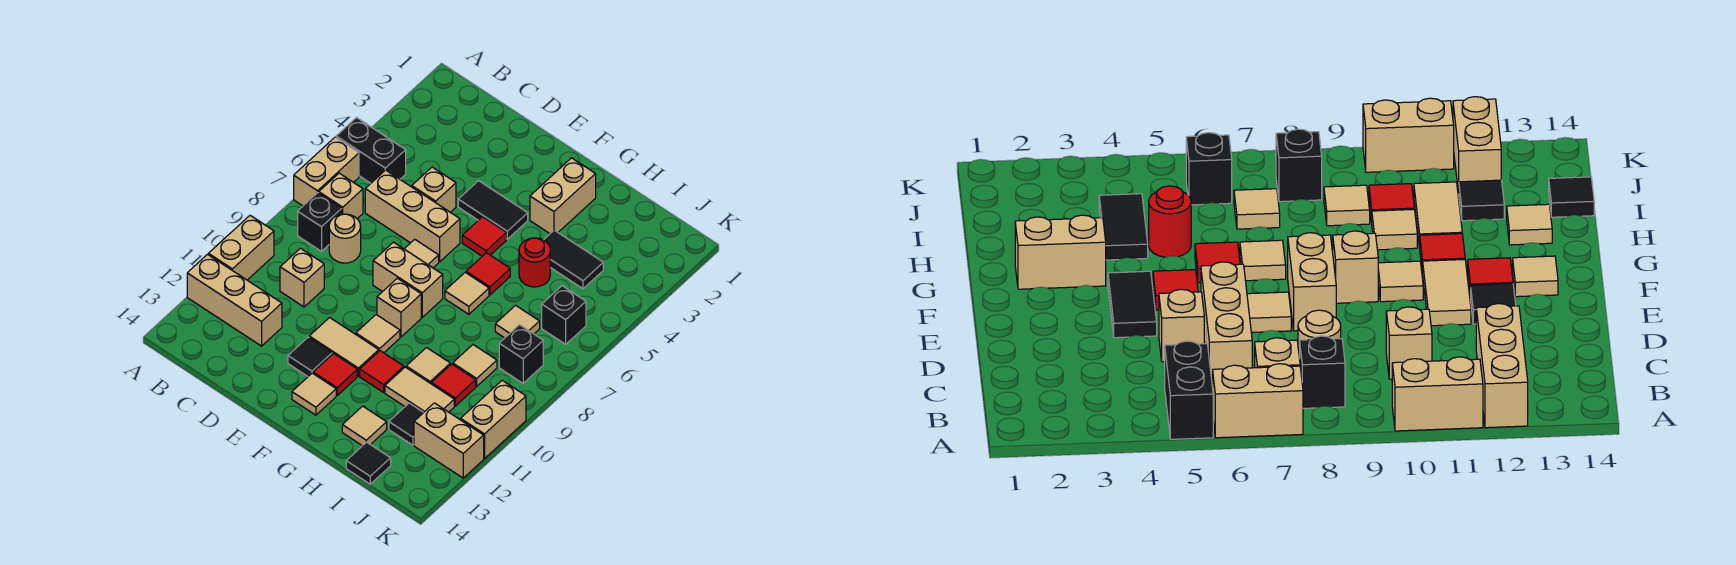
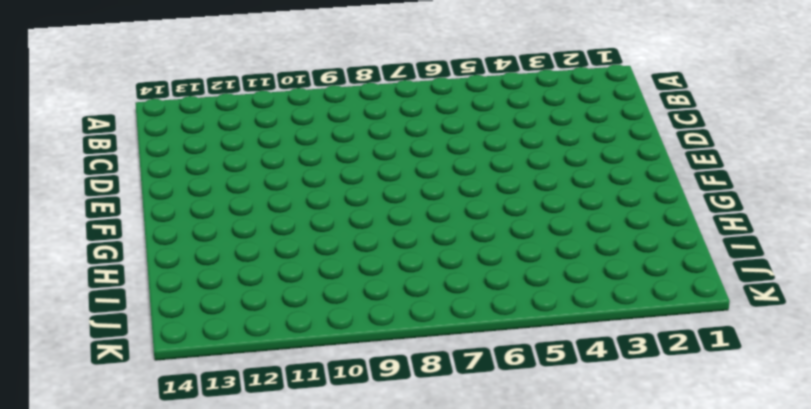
none -> black brick A5:B5 level 1
none -> tan brick A6:A7 level 1
none -> tan brick A10:A11 level 1
none -> tan brick A12:C12 level 1

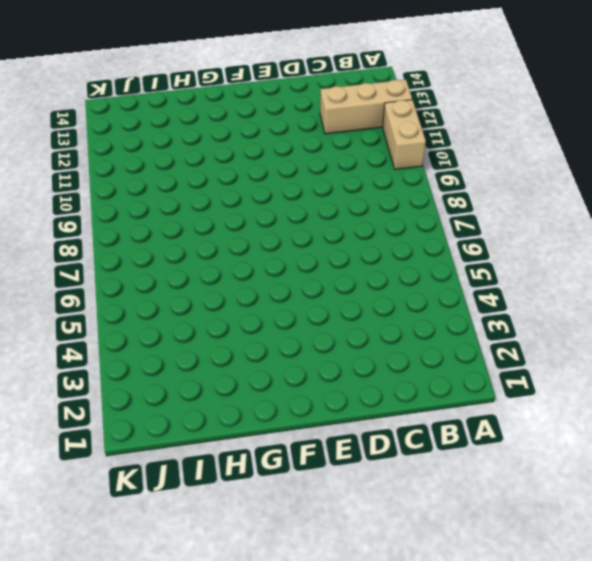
none -> black brick A5:B5 level 1
none -> tan brick A6:A7 level 1
none -> tan brick B7 level 1
none -> black brick B8 level 1

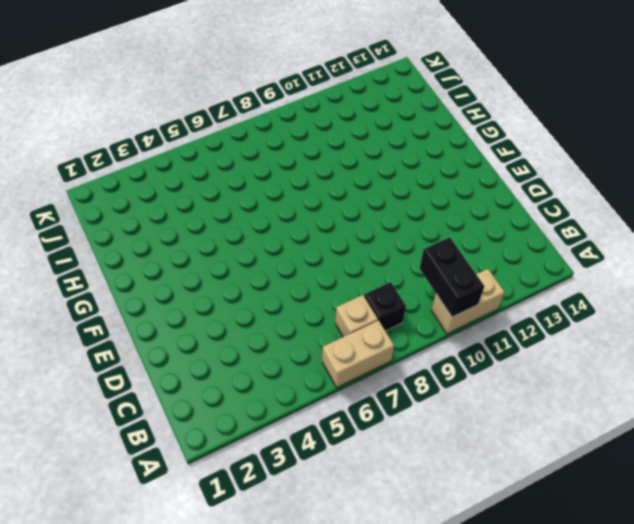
black brick A10:B10 level 2 -> black brick A5:B5 level 1
none -> tan brick A12:C12 level 1
none -> tan brick C6:E6 level 1
none -> tan round brick C8 level 1
none -> tan brick C10 level 1

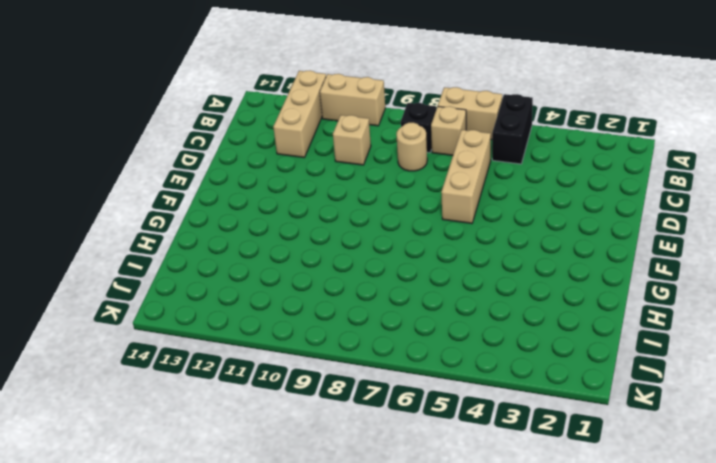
none -> tan brick D5 level 1
none -> black tile E4:F4 level 1
none -> tan tile E7 level 1
none -> tan brick E8:F8 level 1

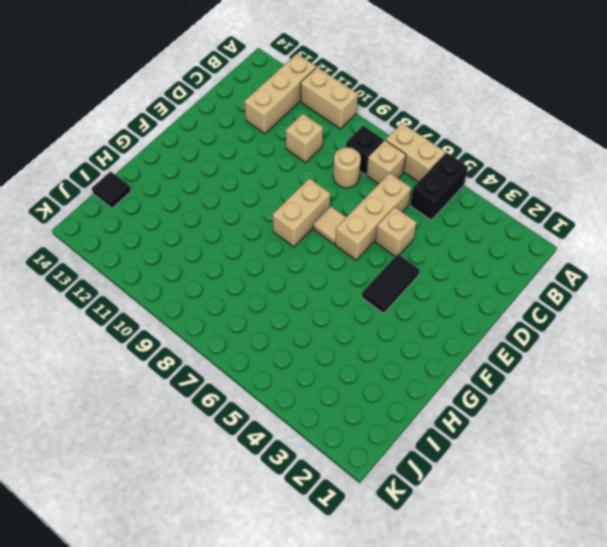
none -> tan tile E11:F11 level 1
none -> black tile E12 level 1
none -> red tile F5 level 1
none -> tan brick F9 level 1

